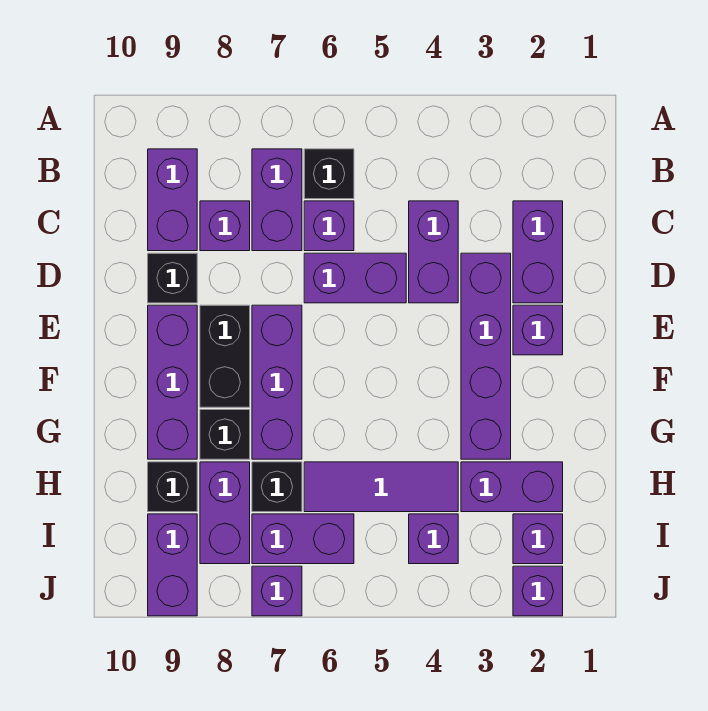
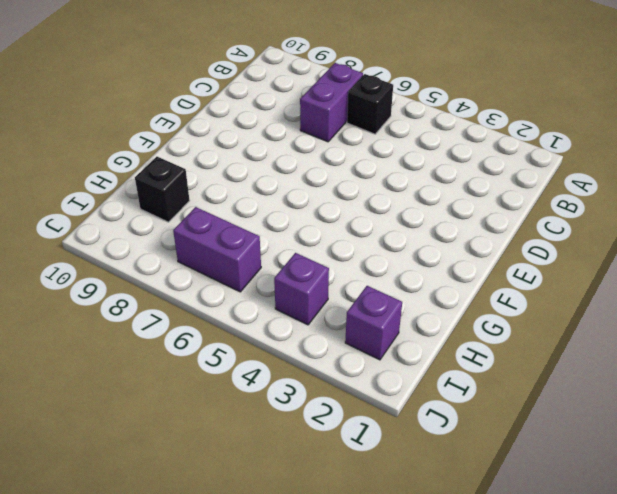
none -> purple brick B9:C9 level 1
none -> purple brick C2:D2 level 1
none -> purple brick C4:D4 level 1

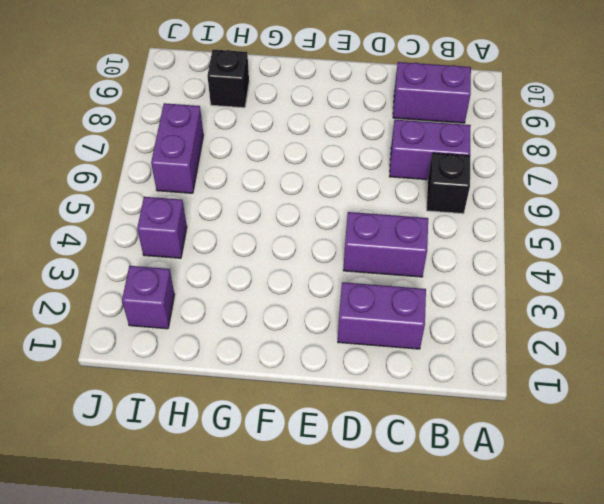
none -> purple brick C6 level 1
none -> purple brick C8 level 1
none -> purple brick D3:G3 level 1

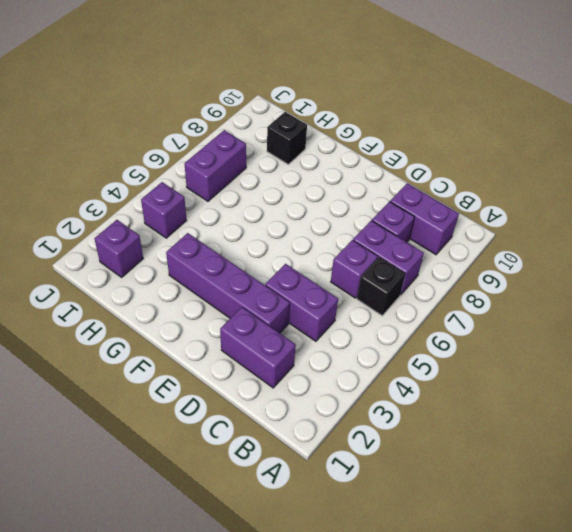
none -> purple brick D5:D6 level 1
none -> black brick D9 level 1
none -> purple brick E2 level 1

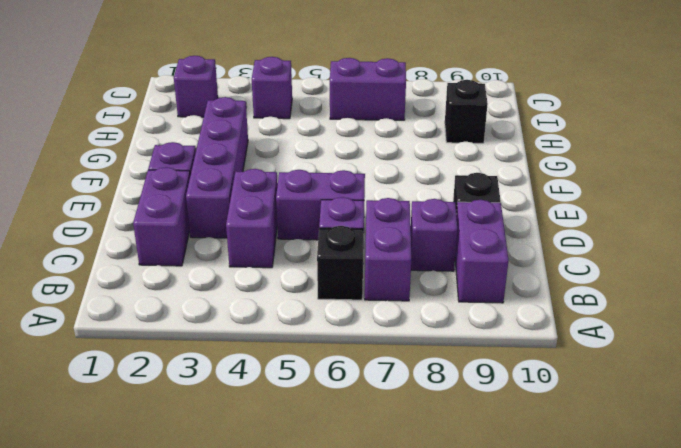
none -> purple brick E7:G7 level 1
none -> black brick E8:F8 level 1
none -> purple brick E9:G9 level 1

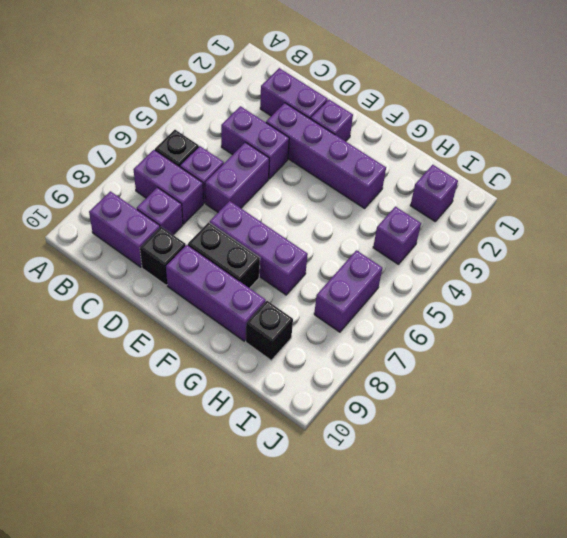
none -> black brick G8 level 1
none -> purple brick H2:H3 level 1
none -> purple tile H4:H6 level 1

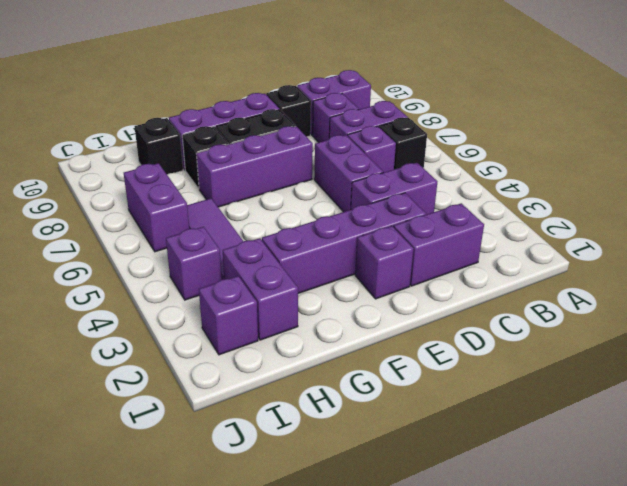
none -> black brick H7 level 1
none -> purple brick H8:I8 level 1
none -> purple brick I9:J9 level 1

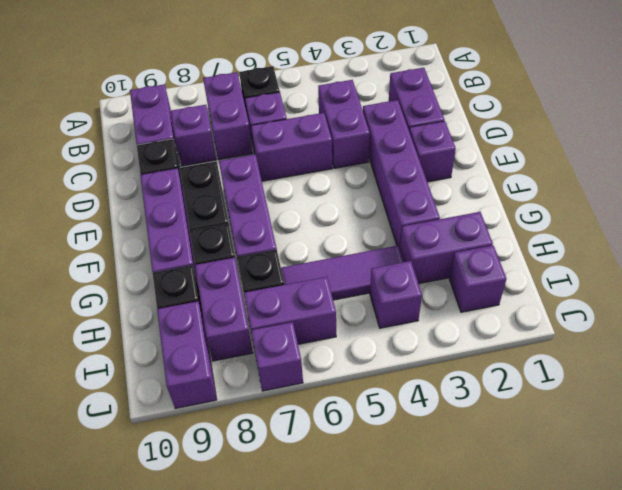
none -> purple brick J2 level 1

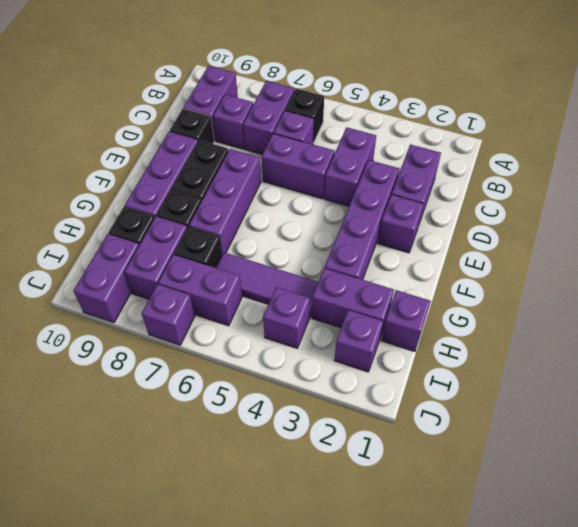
purple brick H1 level 1 -> purple brick J2 level 1

